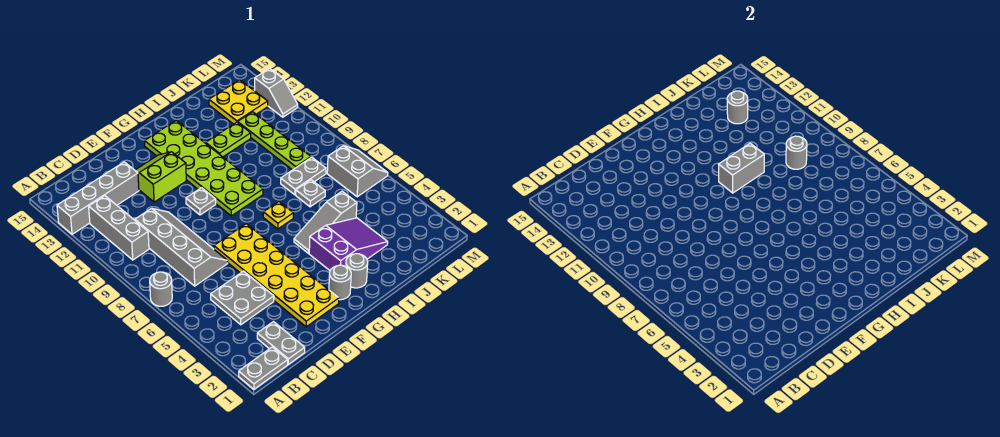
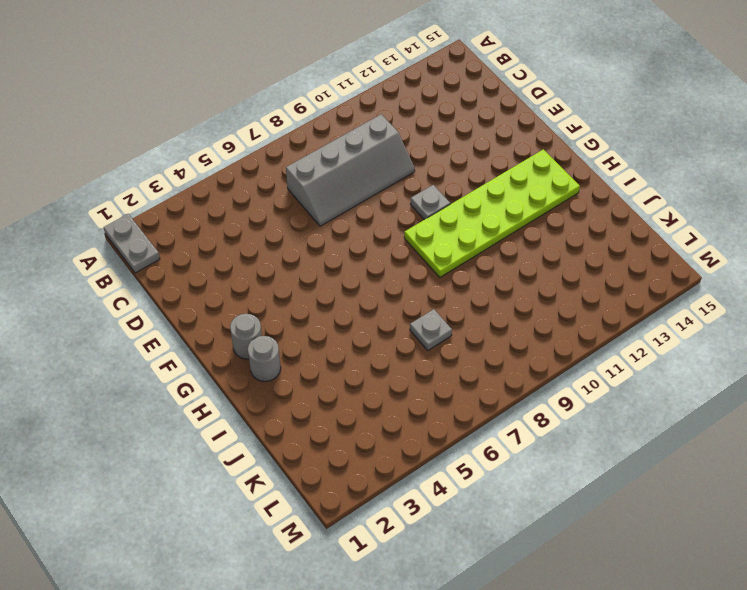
none -> grey round brick A7 level 1
none -> grey brick A13:D13 level 1
none -> grey brick B10:B12 level 1

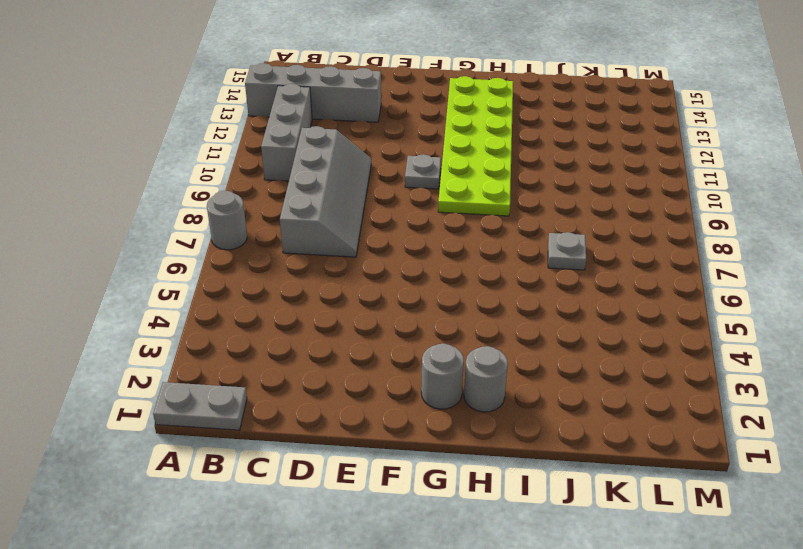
none -> grey plate C1:C2 level 1
none -> grey plate C4:D5 level 1
none -> yellow plate E2:F7 level 1

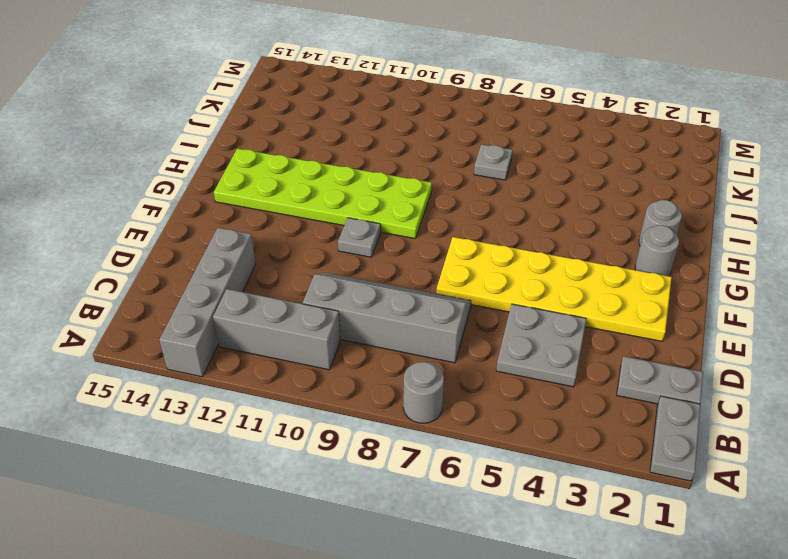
none -> lime slope E12:F13 level 1 top 12
none -> purple slope H3:J4 level 1 top H
none -> grey slope H5:J5 level 1 top J

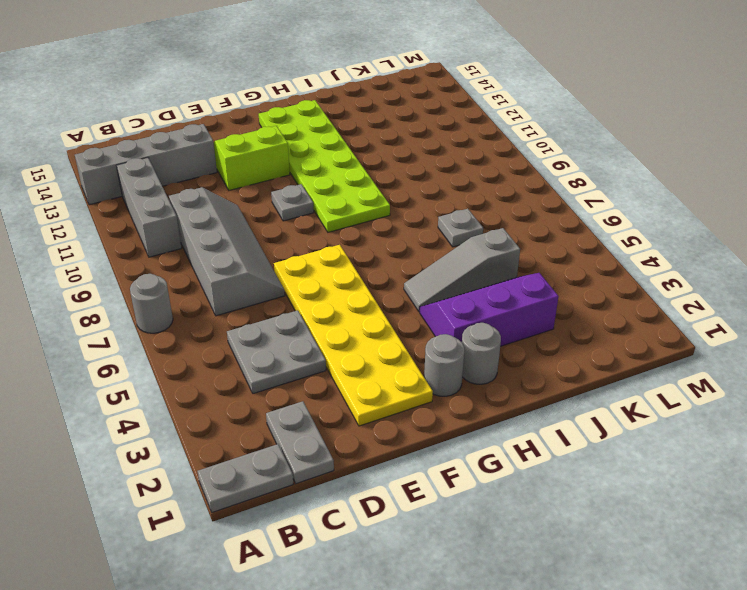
purple slope H3:J4 level 1 top 3 -> purple slope H3:J4 level 1 top H
none -> yellow plate H7 level 1
none -> lime plate I12:J12 level 1
none -> grey plate J8:K8 level 1

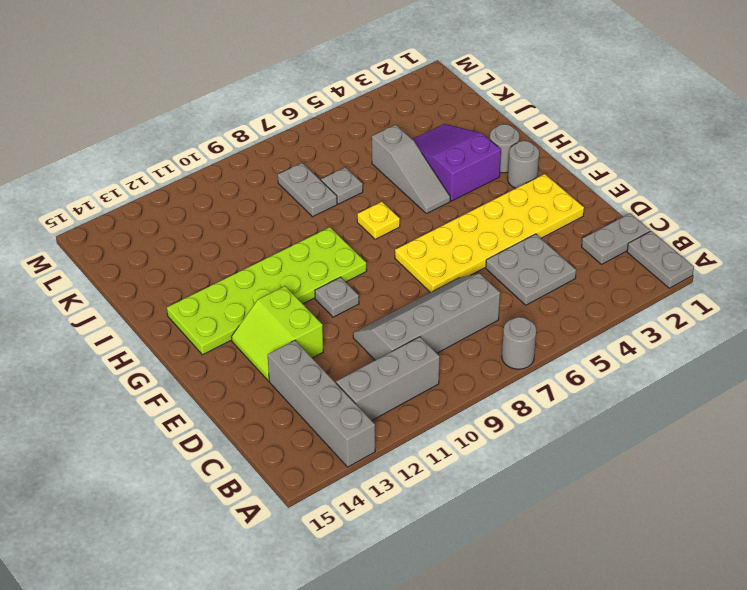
none -> lime plate I12:J12 level 1
none -> lime plate K9:K12 level 1
none -> yellow plate K13:L14 level 1

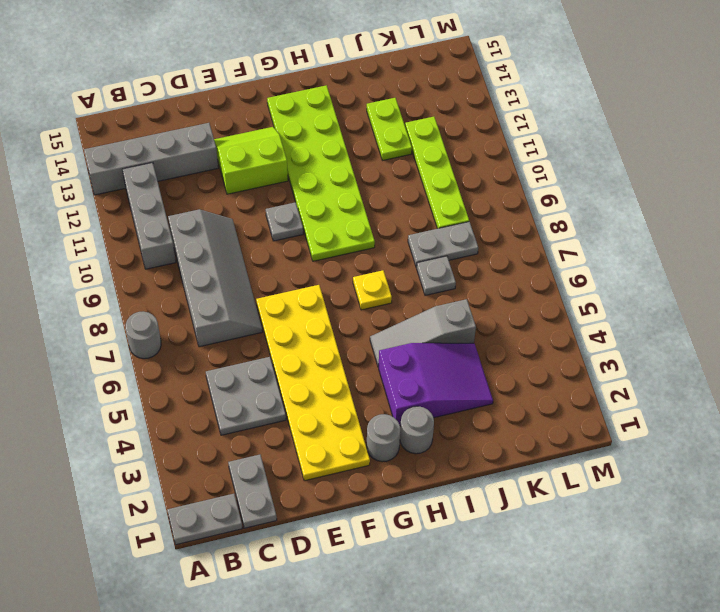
lime plate J12:J13 level 1 -> lime plate I12:J12 level 1
none -> yellow plate K13:L14 level 1
none -> grey slope L6:M7 level 1 top L
none -> grey slope M12:M13 level 1 top 13

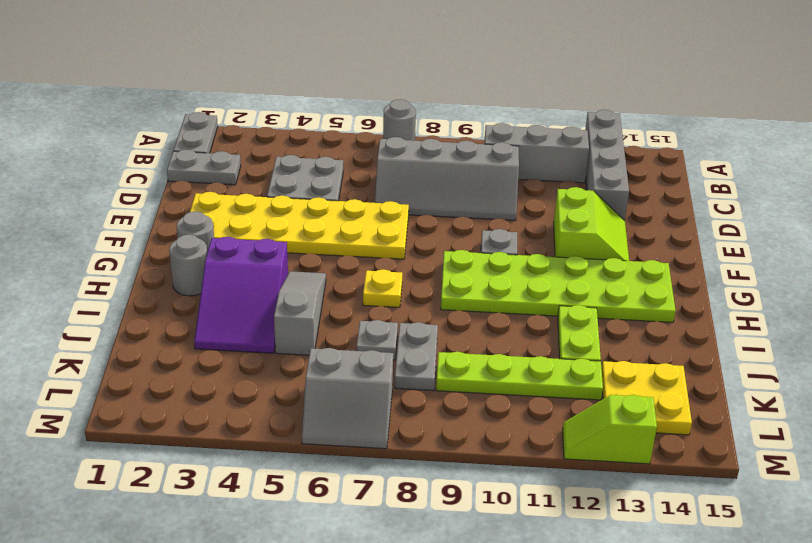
lime slope M12:M13 level 1 top 13 -> grey slope M12:M13 level 1 top 13
none -> grey brick H10:I10 level 2
none -> grey round brick K9 level 2
none -> grey round brick K13 level 2

